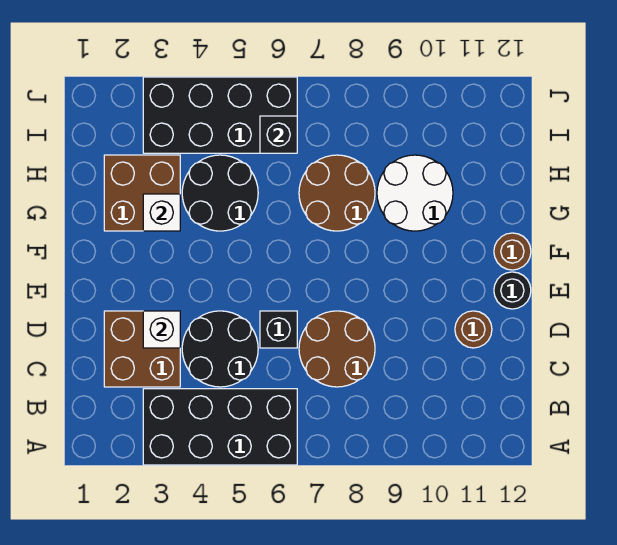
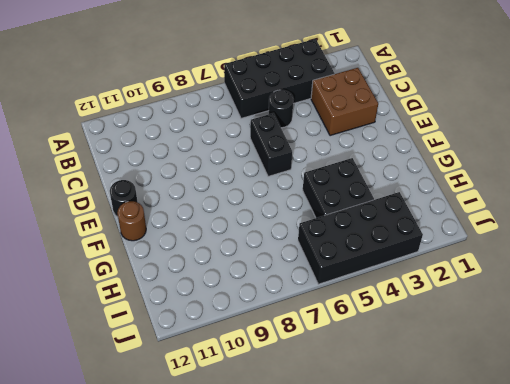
black round brick C5 level 1 -> black round brick C4:D5 level 1
black brick D6:E6 level 1 -> black brick D6 level 1
black brick G4:H5 level 1 -> black round brick G4:H5 level 1
none -> brown round brick C7:D8 level 1
none -> brown round brick D11 level 1
none -> brown brick G2:H3 level 1

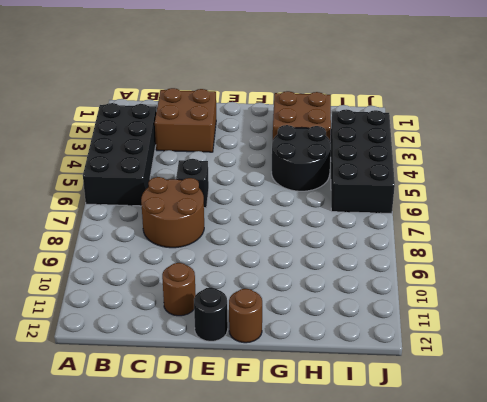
none -> black round brick C4:D5 level 1
none -> brown round brick G7:H8 level 1
none -> white round brick G9:H10 level 1

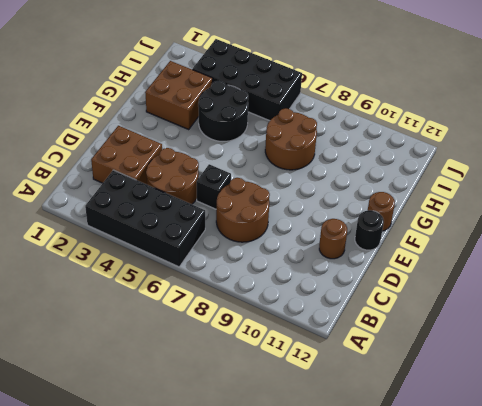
brown round brick C4:D5 level 1 -> black round brick C4:D5 level 1
none -> white round brick G9:H10 level 1
none -> white brick D3 level 2
none -> white brick G3 level 2

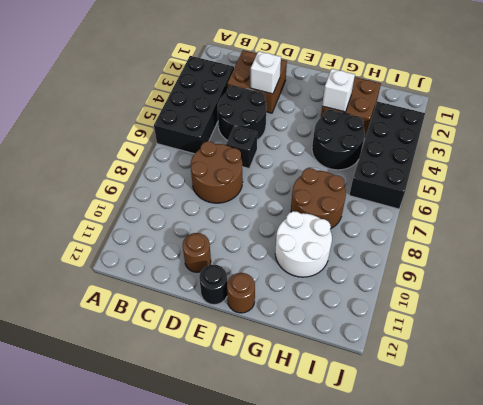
none -> black brick I6 level 2

